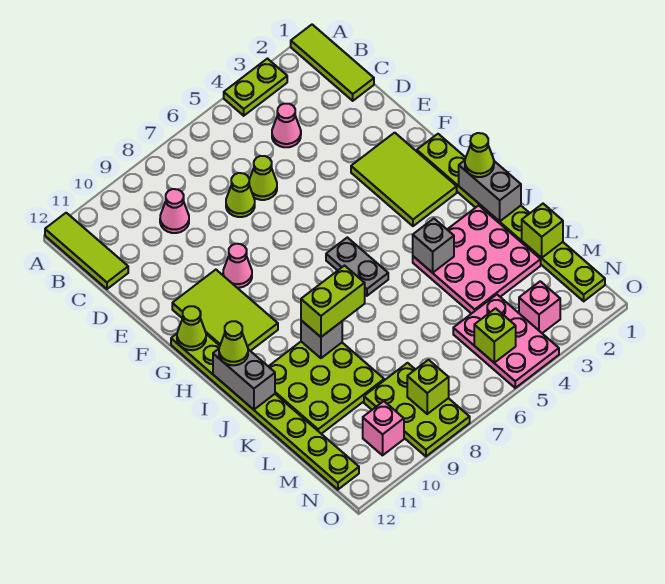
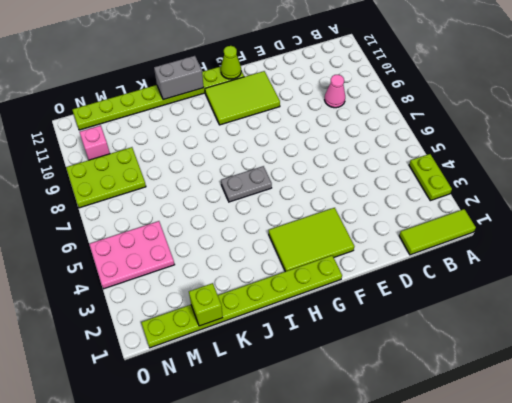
none -> lime tile A12:C12 level 1
none -> pink cone C4 level 1
none -> lime cone D6 level 1
none -> lime cone D7 level 1

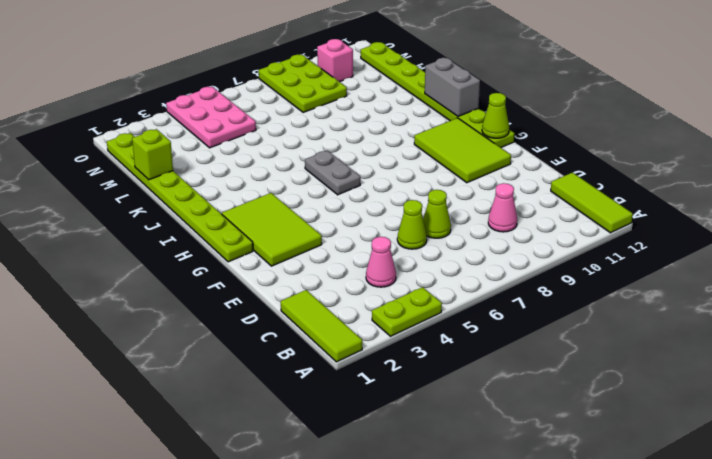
none -> pink cone F9 level 1
none -> pink plate J2:L4 level 1
none -> lime plate J9:L11 level 1
none -> pink brick N3 level 1

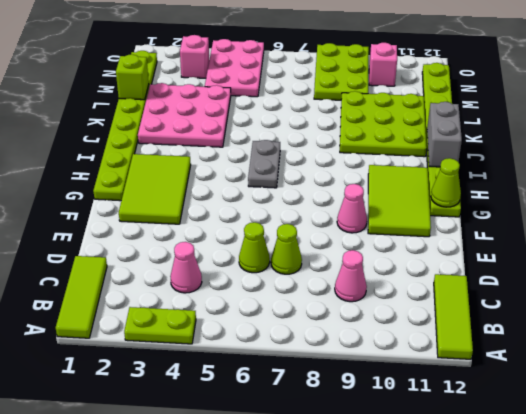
none -> grey brick I1:J1 level 2
none -> grey brick J4 level 2
none -> grey brick J9 level 2
none -> lime brick N5 level 2

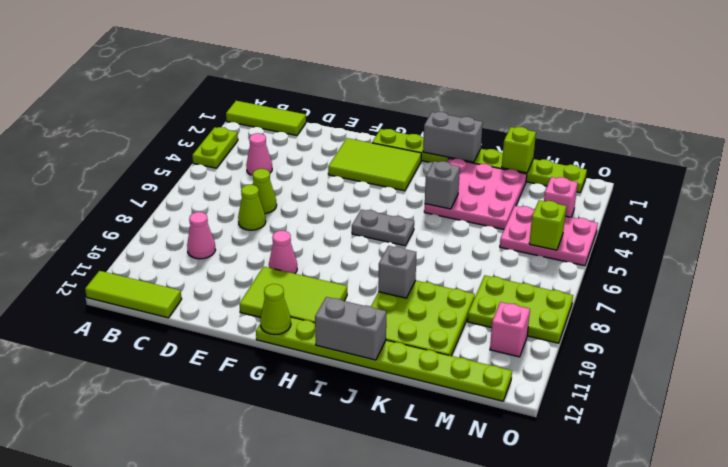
none -> lime brick N8 level 2
none -> lime cone I1 level 3
none -> lime cone I12 level 3
none -> lime brick J8:J9 level 3

